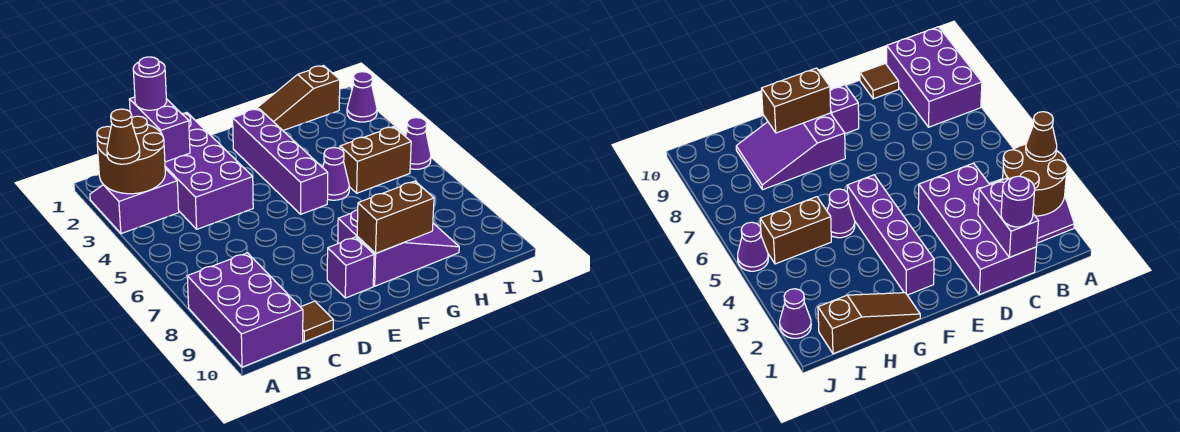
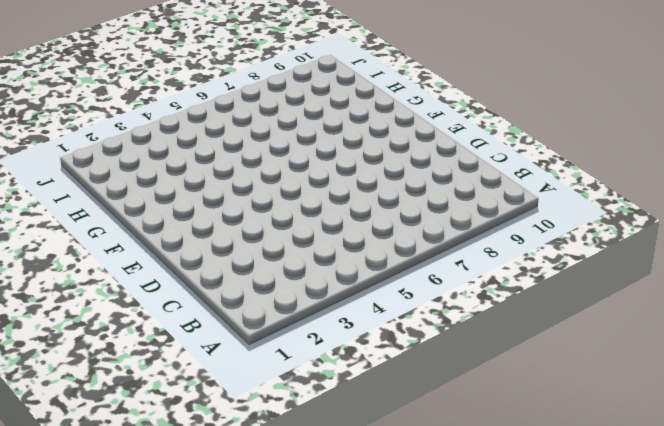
none -> purple slope A2:B3 level 1 top 3
none -> purple brick A8:B10 level 1
none -> purple brick C1:D4 level 1

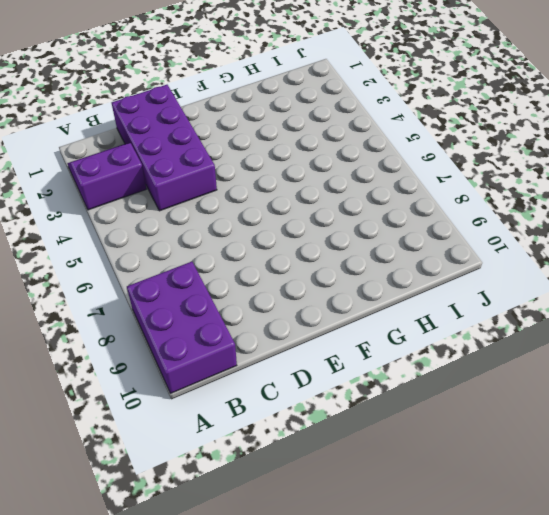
none -> brown tile C10 level 1
none -> purple brick E9 level 1
none -> purple brick F2:F5 level 1

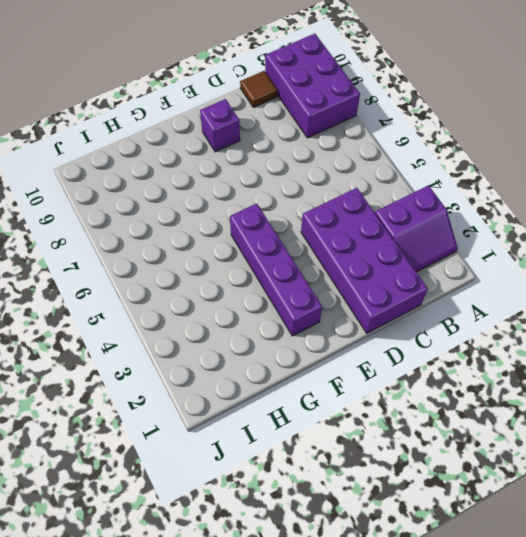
none -> purple slope F8:H9 level 1 top F
none -> brown slope G1:I1 level 1 top I
none -> purple cone G5 level 1

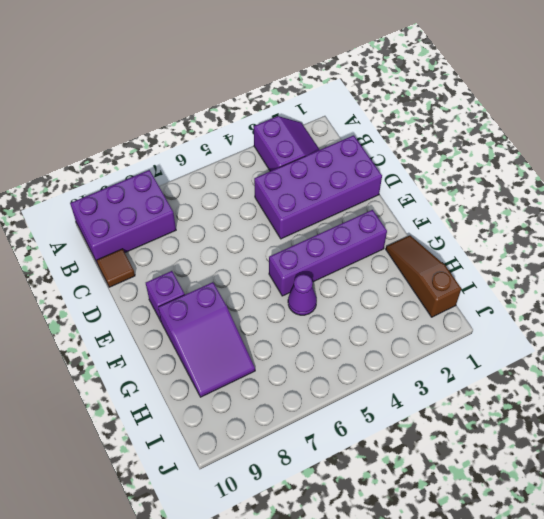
none -> brown brick H5:I5 level 1
none -> purple cone J2 level 1
none -> purple cone J5 level 1

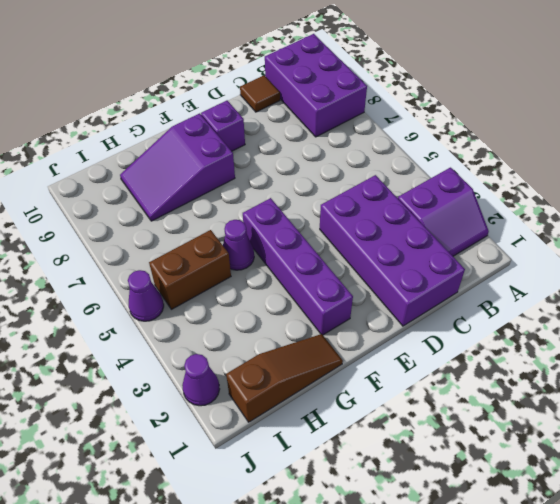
none -> brown round brick A2:B3 level 2
none -> purple brick C1:C2 level 2
none -> brown brick F9:G9 level 2

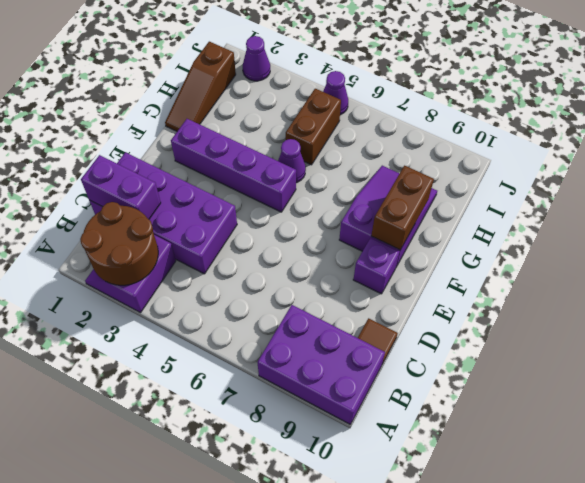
none -> brown cone A3 level 3
none -> purple round brick C1 level 3

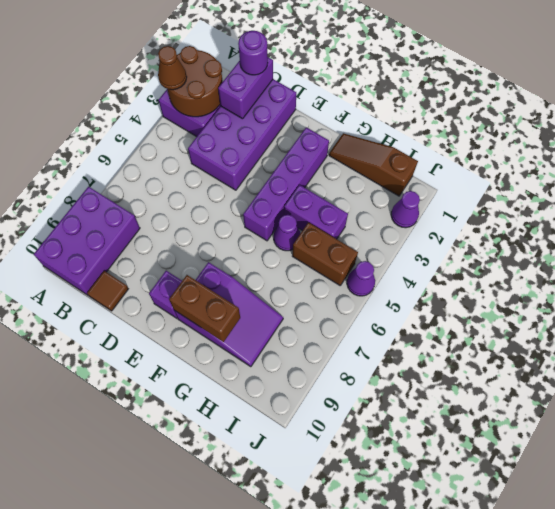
purple brick G4:H4 level 1 -> none

